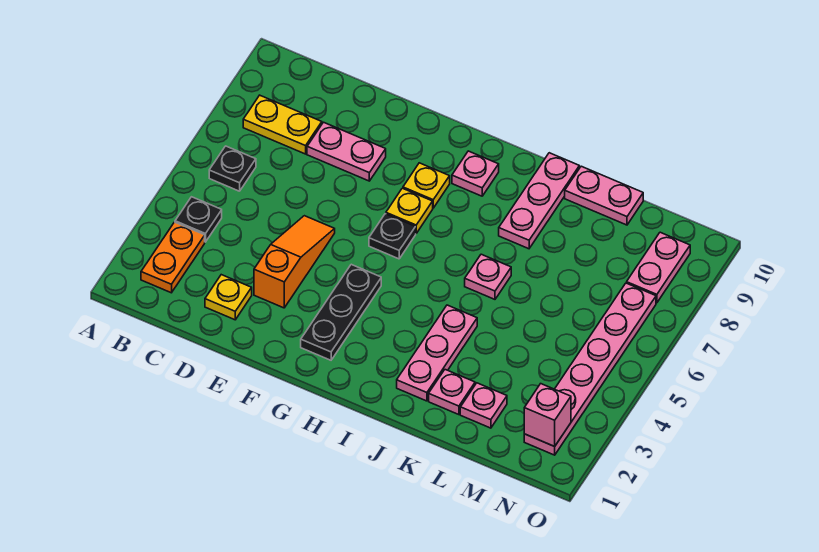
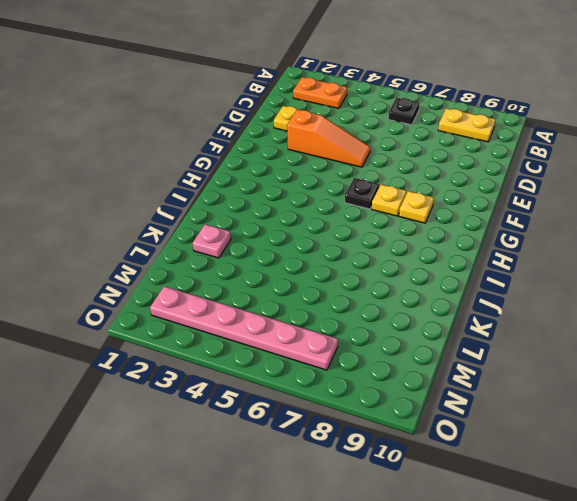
yellow plate B8:B9 level 1 -> yellow plate B8:C8 level 1
none -> black plate B4 level 1
none -> pink plate D8:E8 level 1
none -> black plate G2:G4 level 1

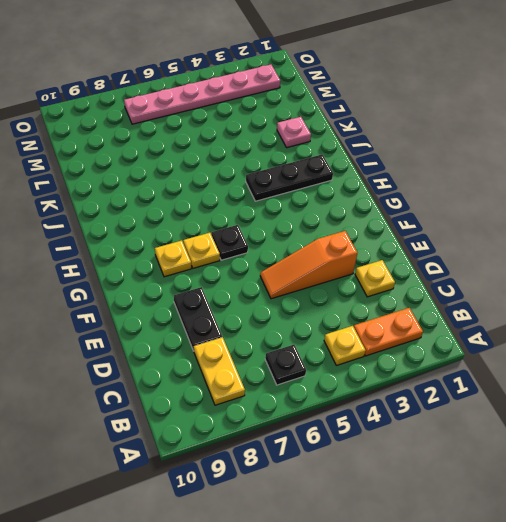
yellow plate B4 level 1 -> black plate B4 level 1
black plate D8:E8 level 1 -> pink plate D8:E8 level 1
black plate I2:I4 level 1 -> black plate G2:G4 level 1
none -> pink plate H9 level 1
none -> pink plate J2:J4 level 1
none -> pink plate J6 level 1

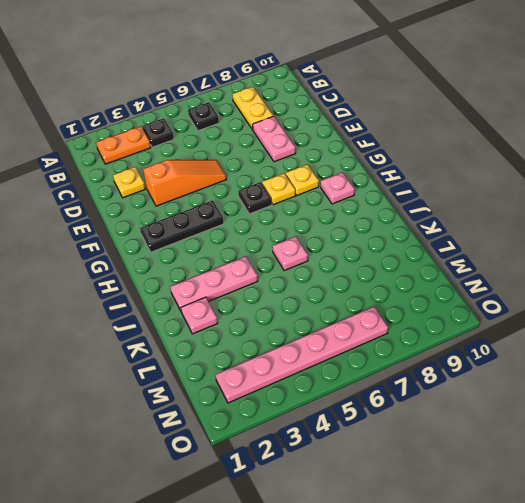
none -> pink plate J8:J10 level 1
none -> pink plate K10:L10 level 1
none -> pink plate L2 level 1

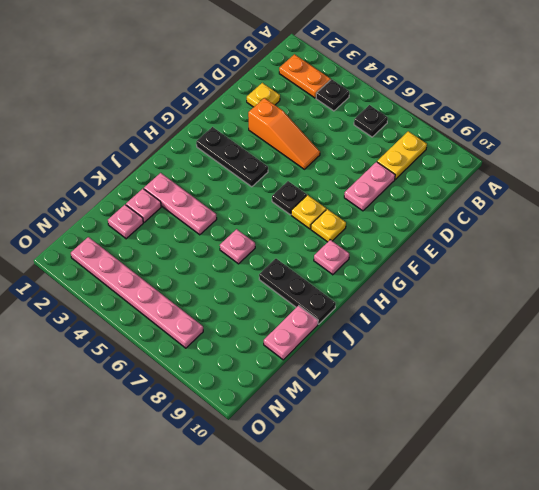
black plate J8:J10 level 1 -> pink plate J8:J10 level 1
none -> pink plate N8:N9 level 1
none -> pink brick N2 level 2

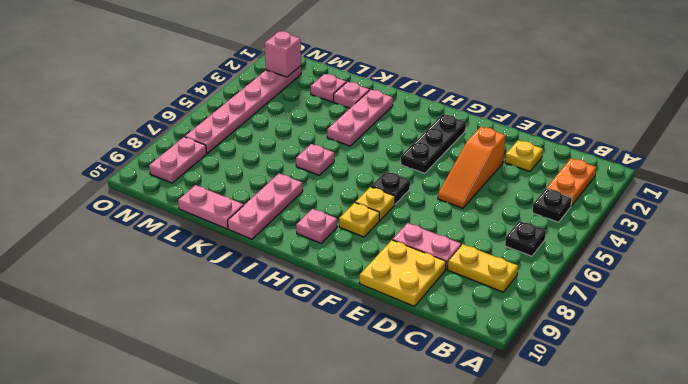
yellow plate D9:E10 level 1 -> none

